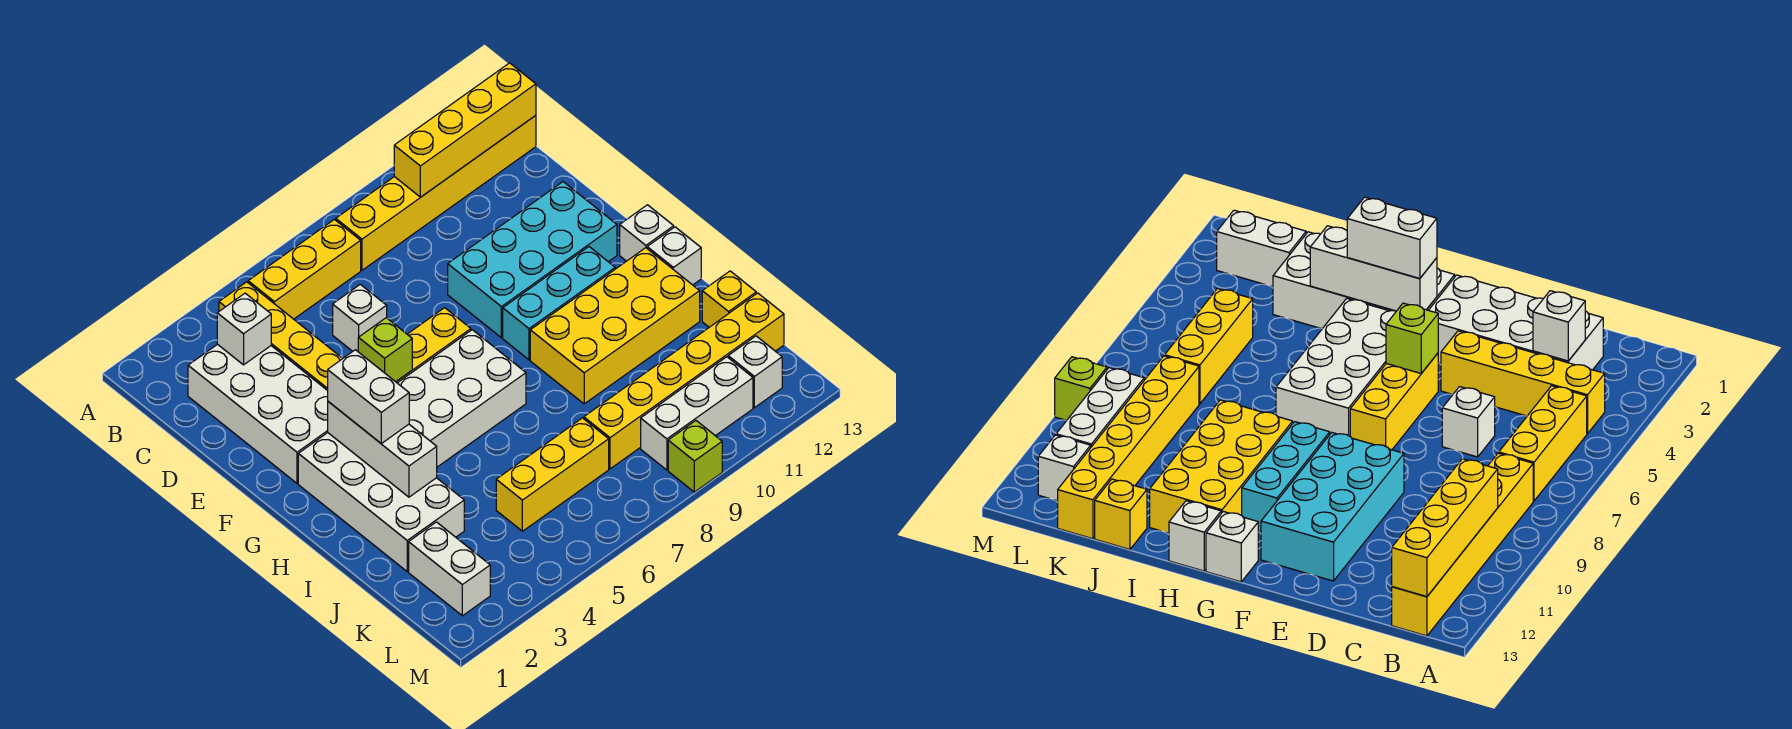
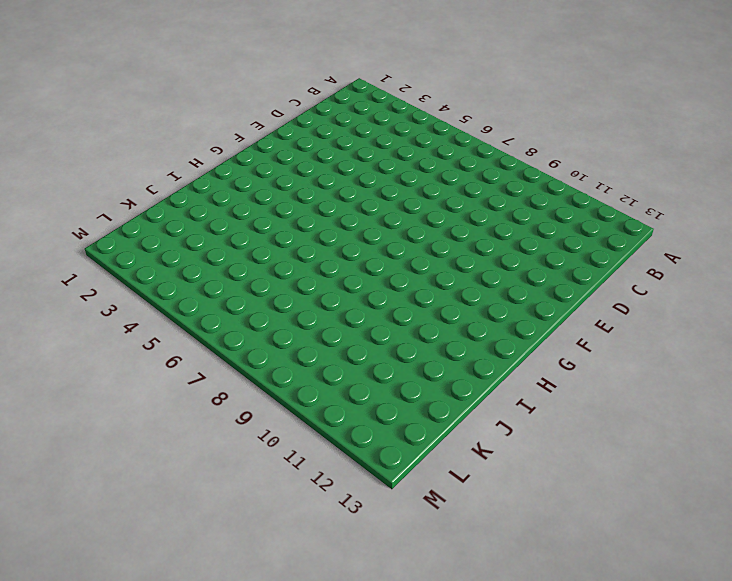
none -> yellow brick B4:E4 level 1
none -> yellow brick B5:B7 level 1
none -> yellow brick B8:B13 level 1

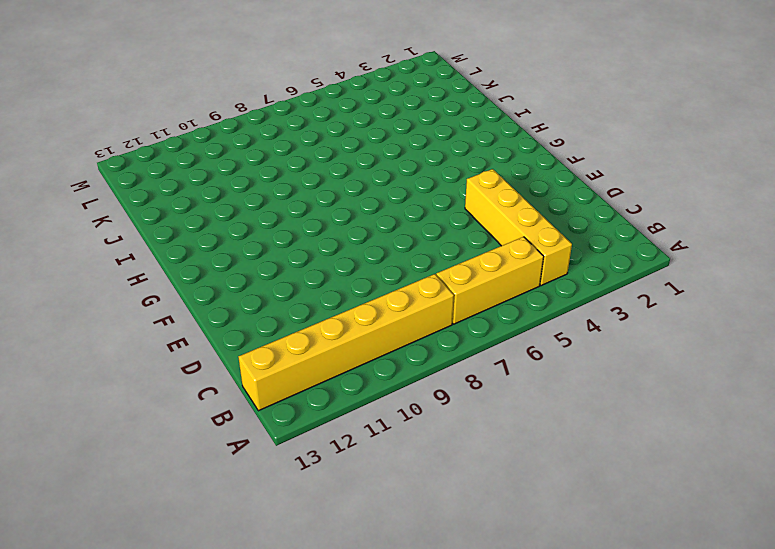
none -> white brick C2:F3 level 1
none -> white brick D6 level 1
none -> cyan brick E9:F12 level 1

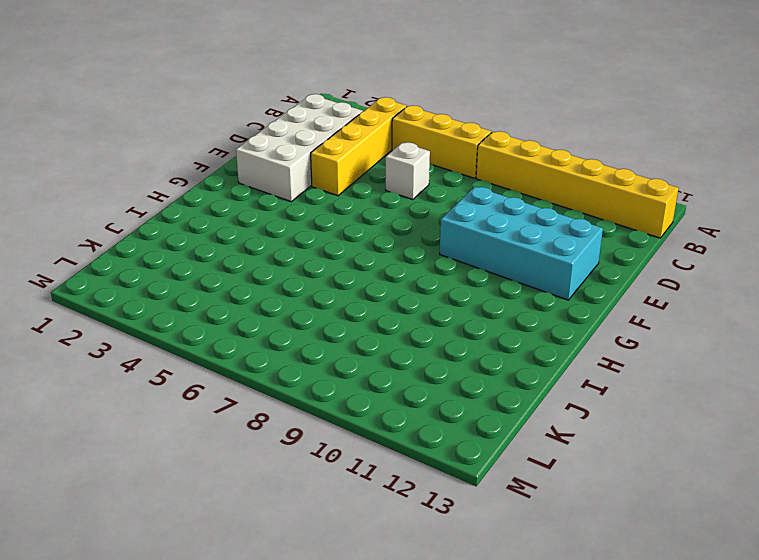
none -> yellow brick F5:F7 level 1
none -> white brick G2:J3 level 1
none -> white brick G4:H7 level 1

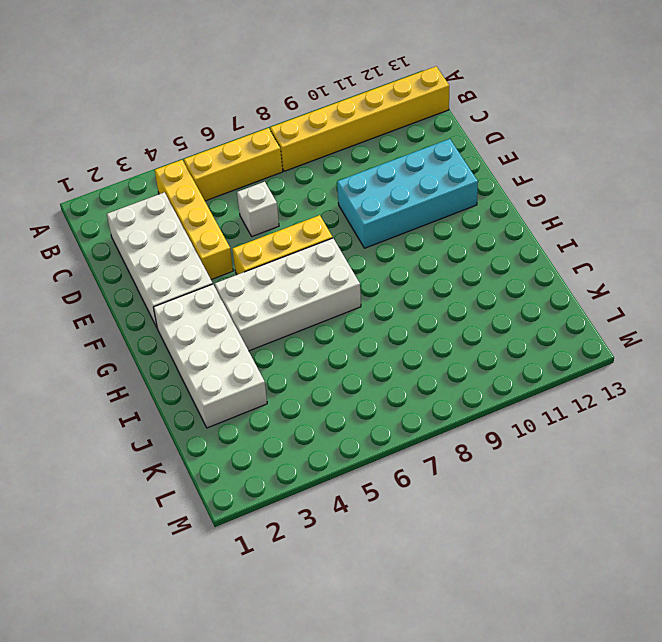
none -> cyan brick G9:G11 level 1
none -> white brick G13 level 1
none -> yellow brick H9:I12 level 1

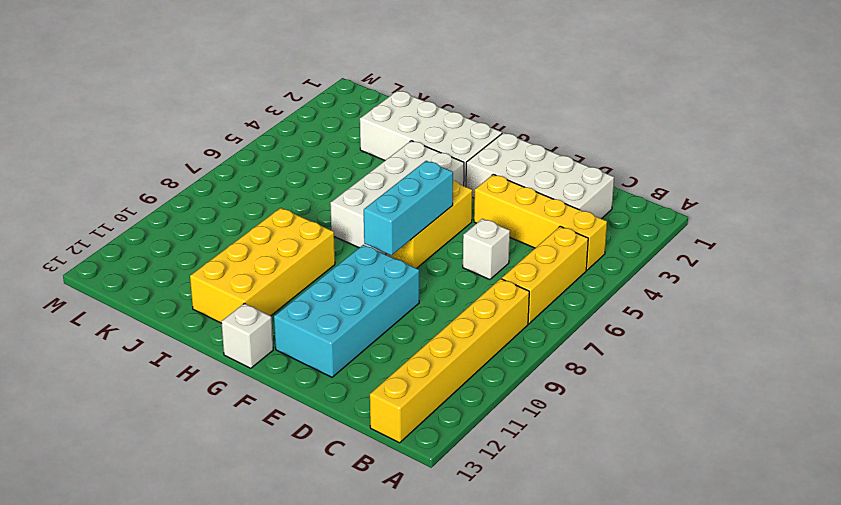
cyan brick F6:F8 level 2 -> cyan brick G9:G11 level 1
none -> white brick H13 level 1
none -> yellow brick J13 level 1
none -> white brick K2:L2 level 1

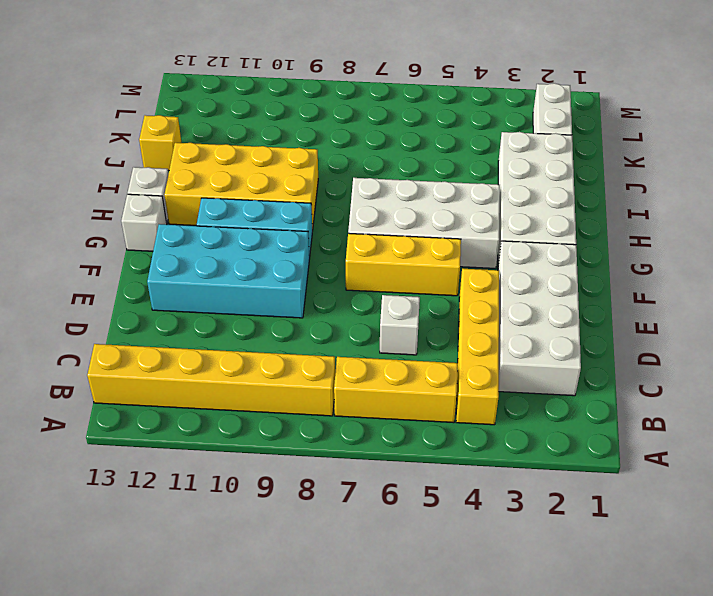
none -> yellow brick K5:K7 level 1
none -> yellow brick K8:K13 level 1
none -> white brick L9:L11 level 1

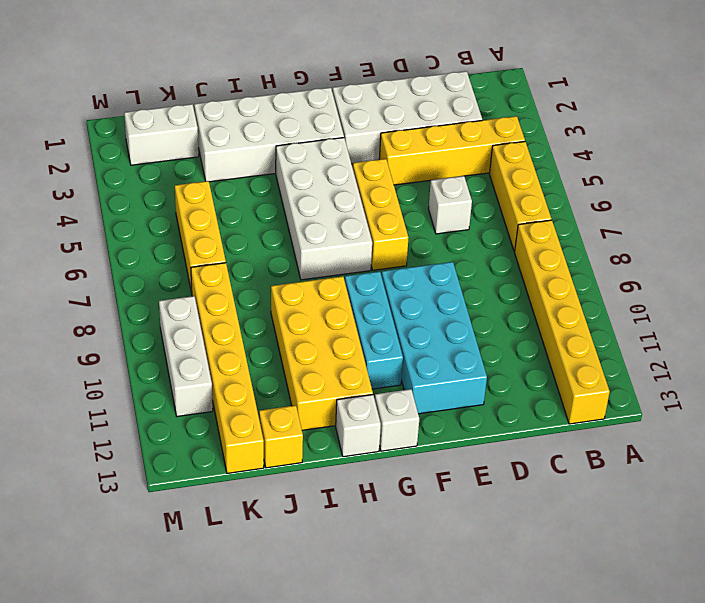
none -> white brick L12 level 1
none -> lime brick M9 level 1
none -> yellow brick B10:B13 level 2

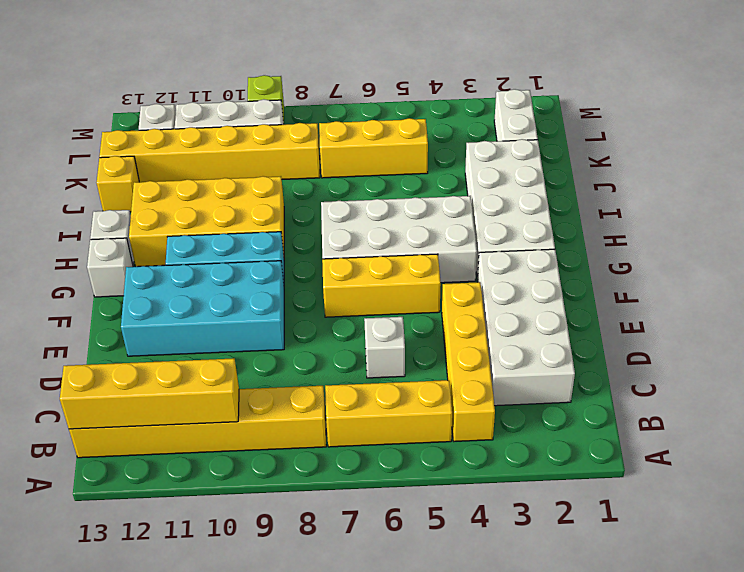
none -> white brick C3 level 2
none -> lime brick F5 level 2
none -> white brick G3:I3 level 2

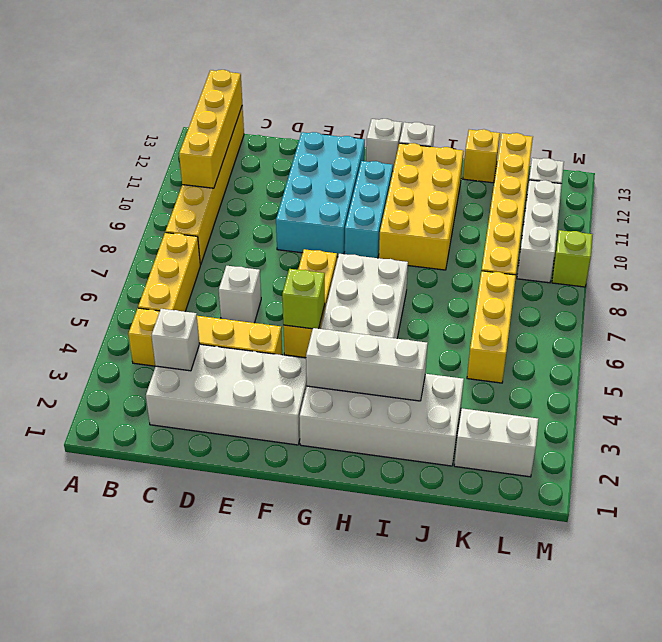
none -> white brick G3:H3 level 3

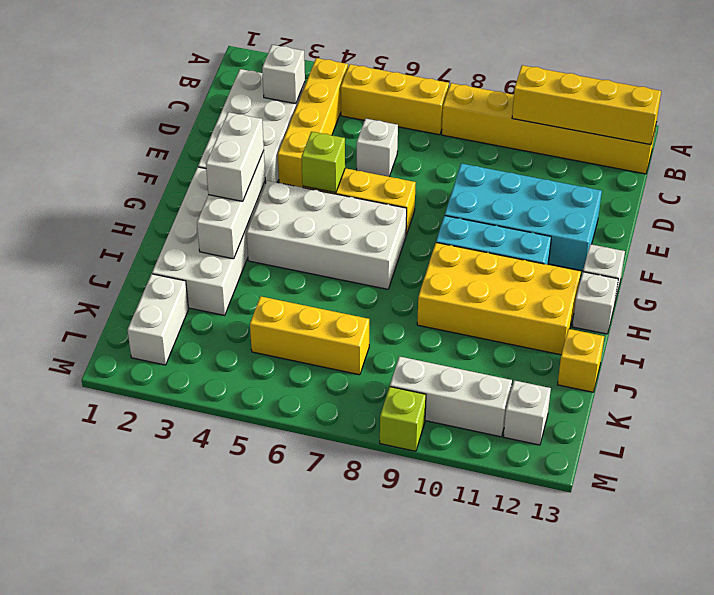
none -> yellow brick K8:K13 level 1

